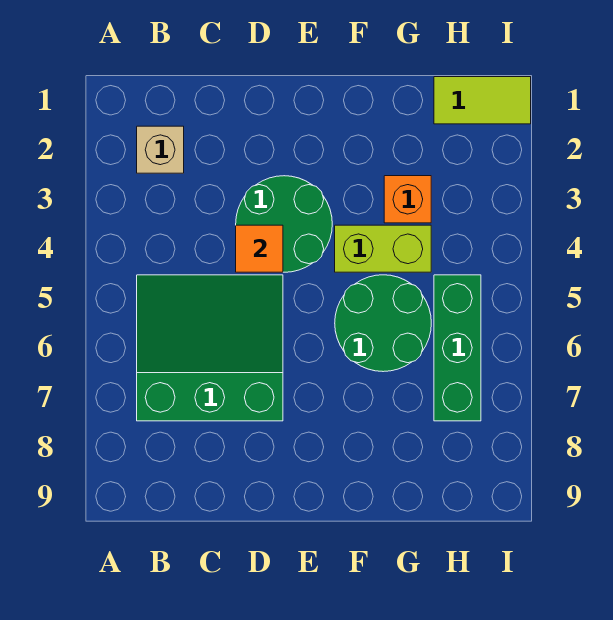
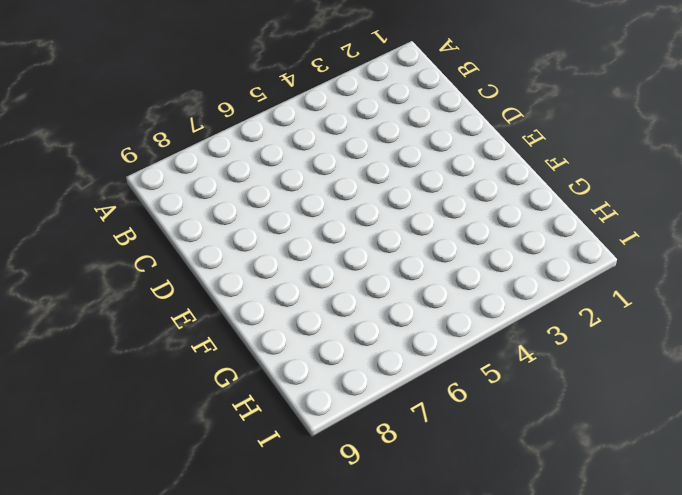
none -> tan brick B2 level 1
none -> green slope B5:D7 level 1 top 7

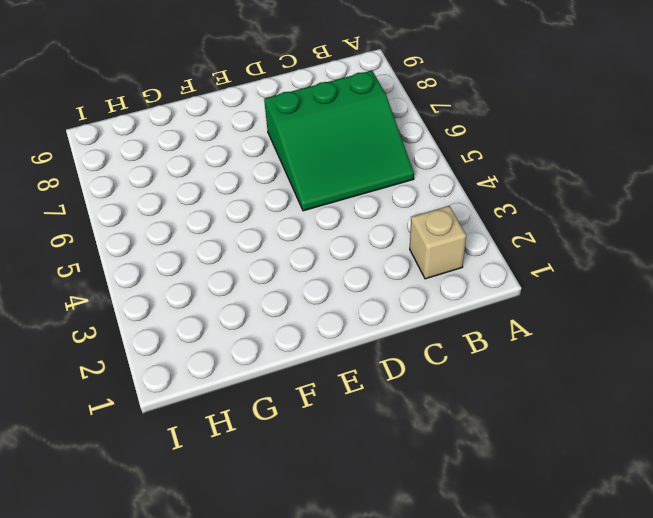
none -> green round brick D3:E4 level 1
none -> lime brick F4:G4 level 1

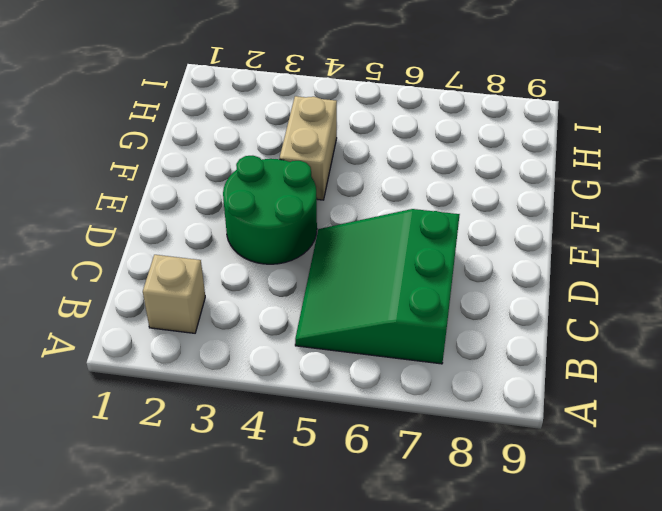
tan brick F4:G4 level 1 -> lime brick F4:G4 level 1
none -> green round brick F5:G6 level 1
none -> orange brick G3 level 1

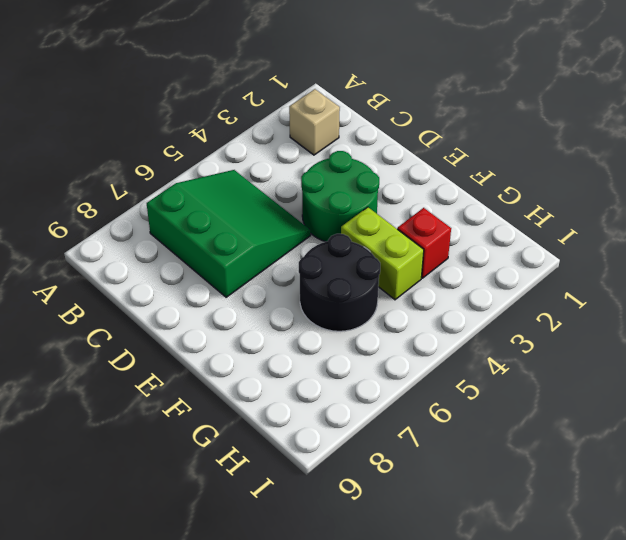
black round brick F5:G6 level 1 -> green round brick F5:G6 level 1
red brick G3 level 1 -> orange brick G3 level 1
none -> lime tile H1:I1 level 1
none -> green brick H5:H7 level 1

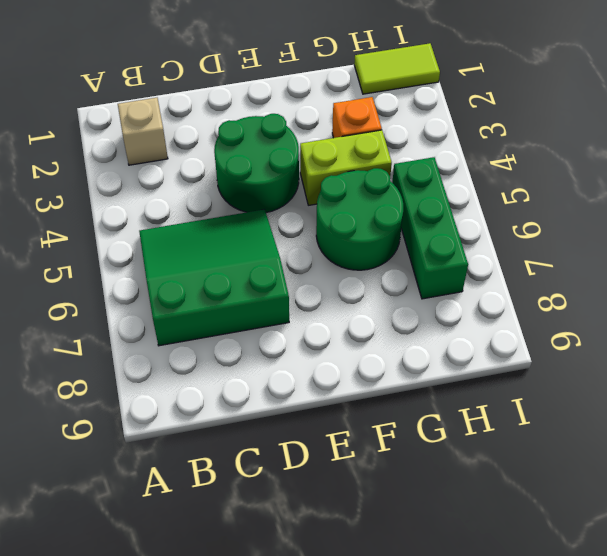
none -> orange tile D4 level 2

